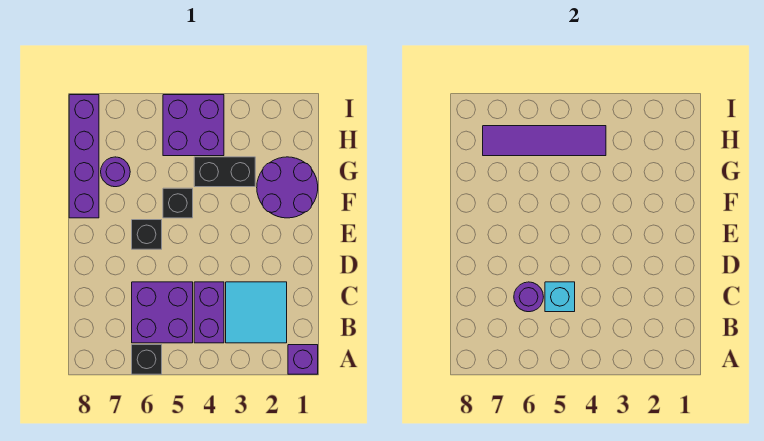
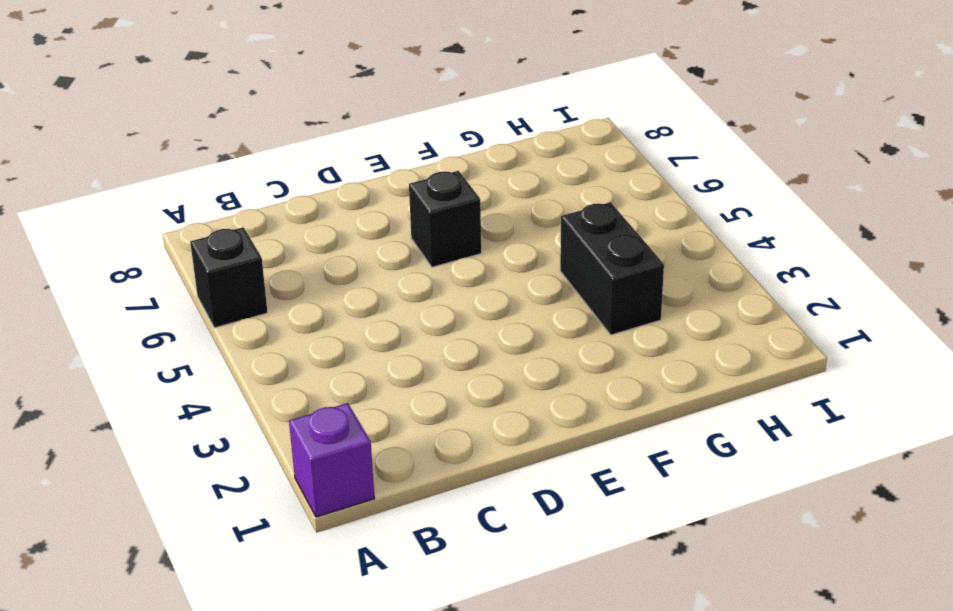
none -> cyan tile B2:C3 level 1
none -> purple brick B4:C4 level 1
none -> purple brick B5:C6 level 1

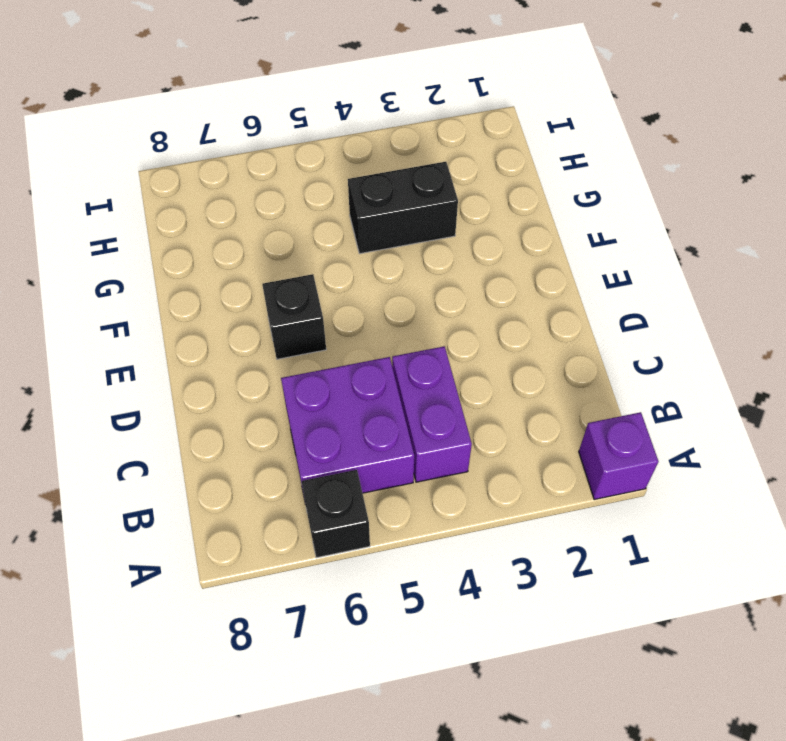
none -> cyan tile B2:C3 level 1
none -> purple round brick F1:G2 level 1
none -> black brick F5 level 1

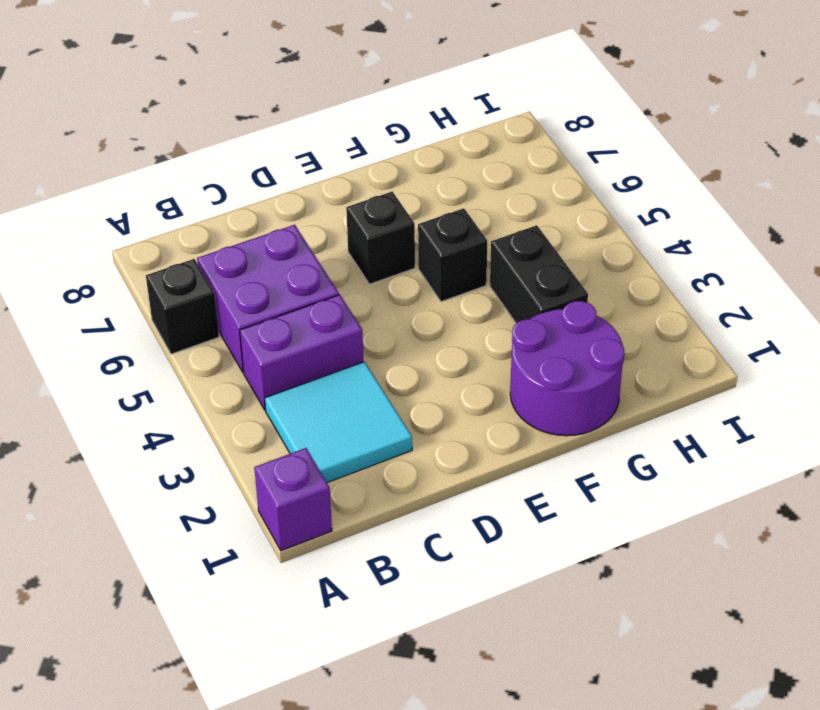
none -> purple brick F8:I8 level 1
none -> purple round brick G7 level 1
none -> purple brick H4:I5 level 1

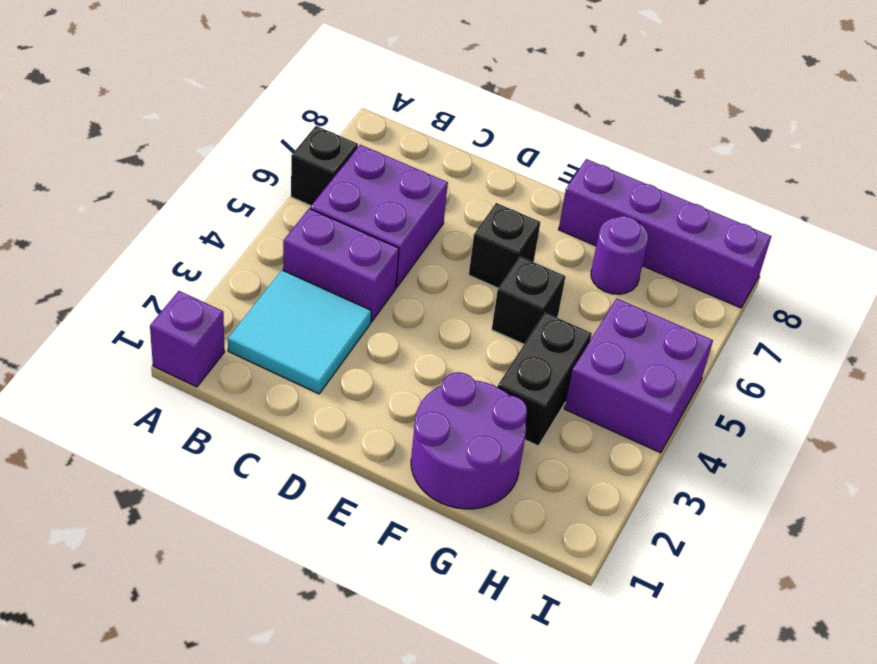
none -> cyan brick C5 level 2
none -> purple round brick C6 level 2
none -> purple tile H4:H7 level 2

